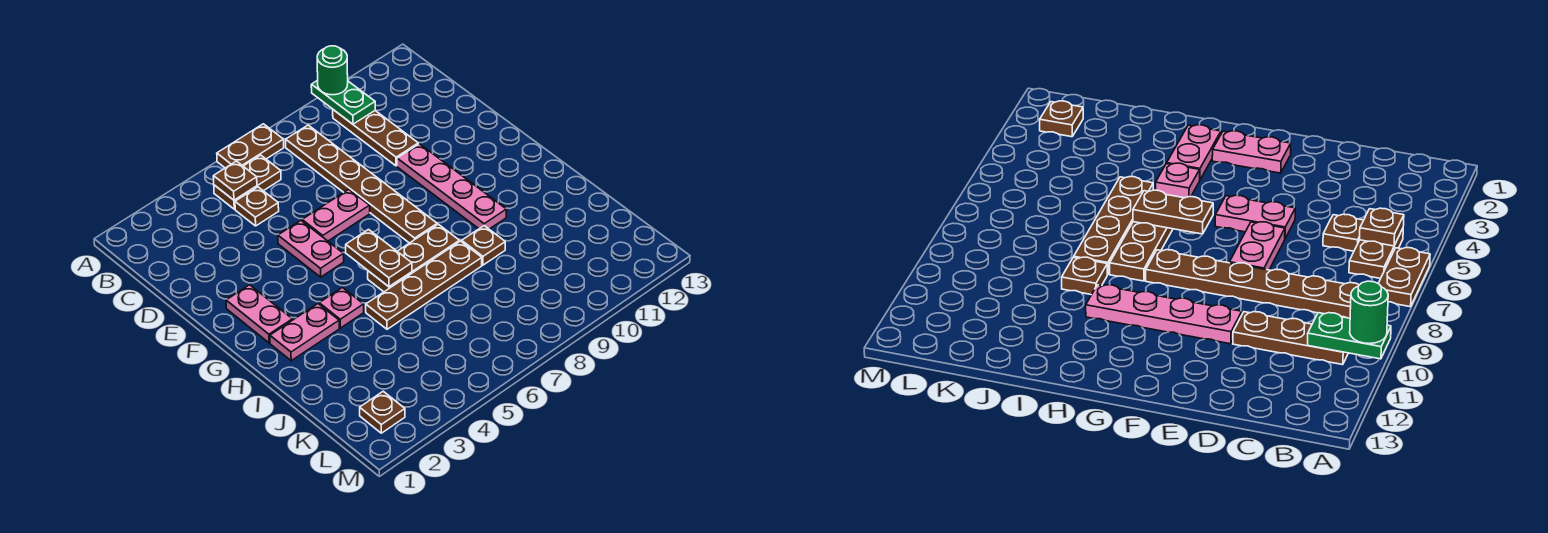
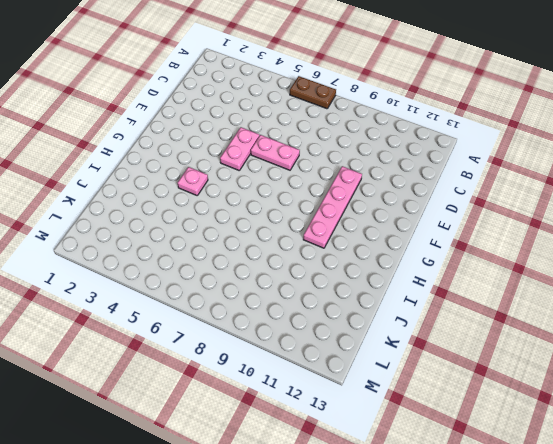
none -> brown plate B5:B6 level 1
none -> brown plate B8:G8 level 1
none -> brown plate B10:D10 level 1

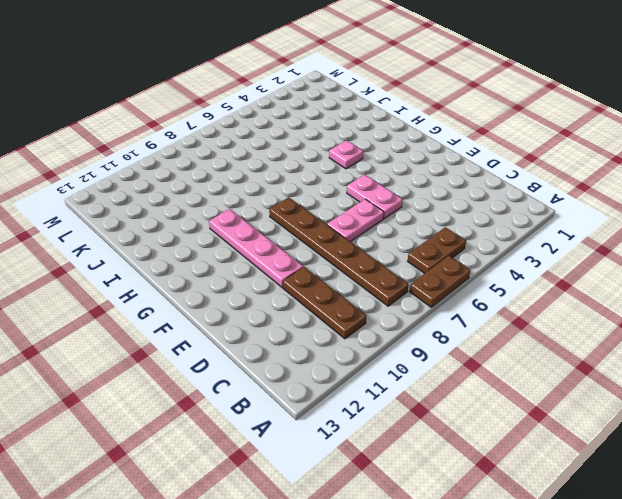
none -> brown plate C5 level 1
none -> pink plate F2:G2 level 1
none -> pink plate H2:H3 level 1

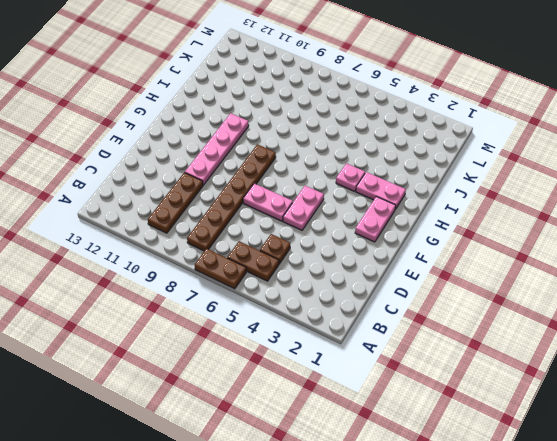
none -> brown plate H6:H8 level 1
none -> brown plate I5:I8 level 1
none -> brown plate I9 level 1

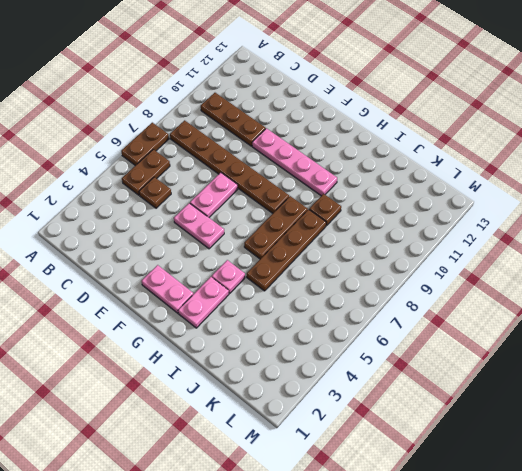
none -> brown plate L2 level 1
none -> green plate A10:B10 level 2
none -> brown plate B5 level 2

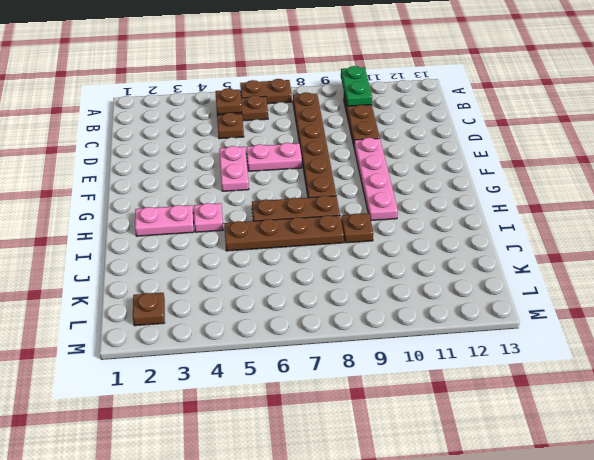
none -> pink plate F2:G2 level 1
none -> brown plate G6:H6 level 2
none -> green round brick A10 level 3

